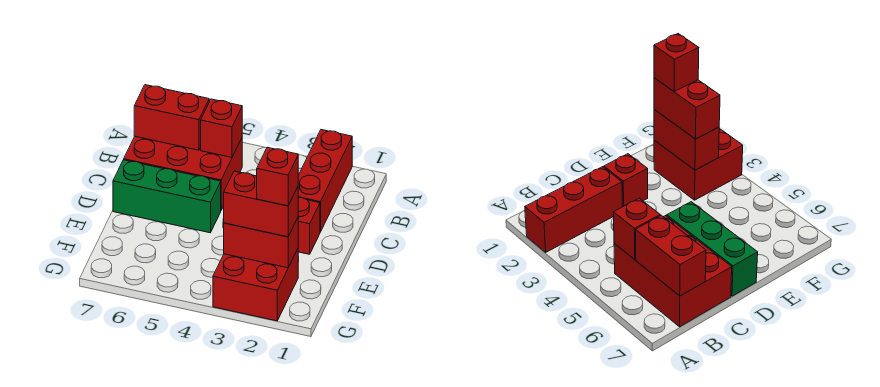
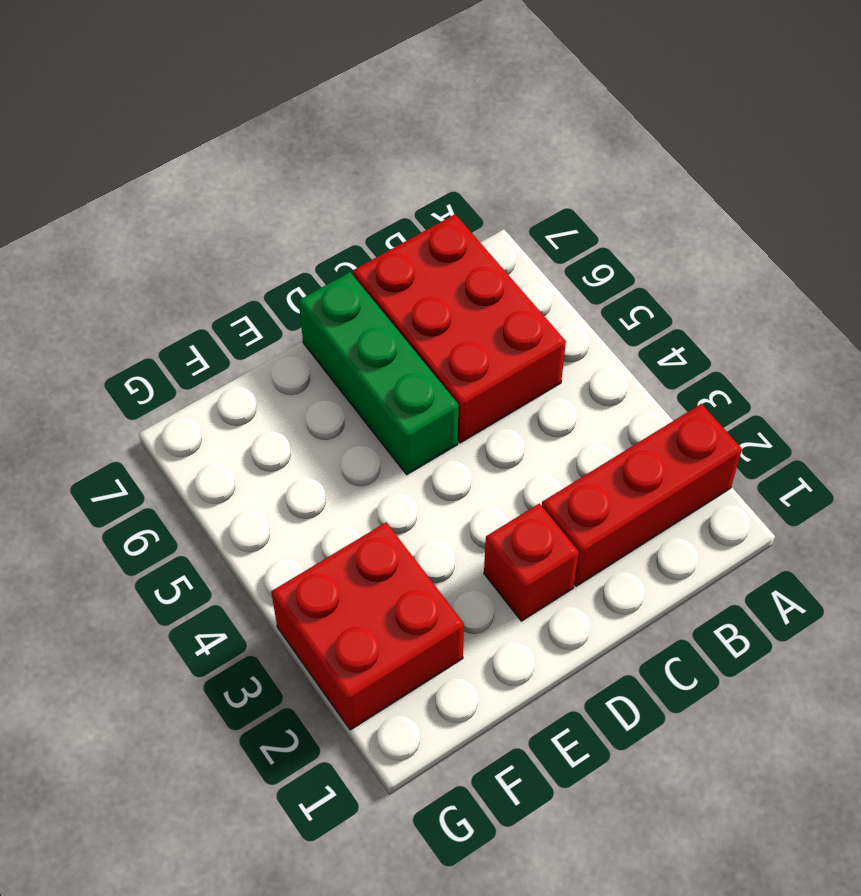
none -> red brick B5 level 2
none -> red brick B6:B7 level 2

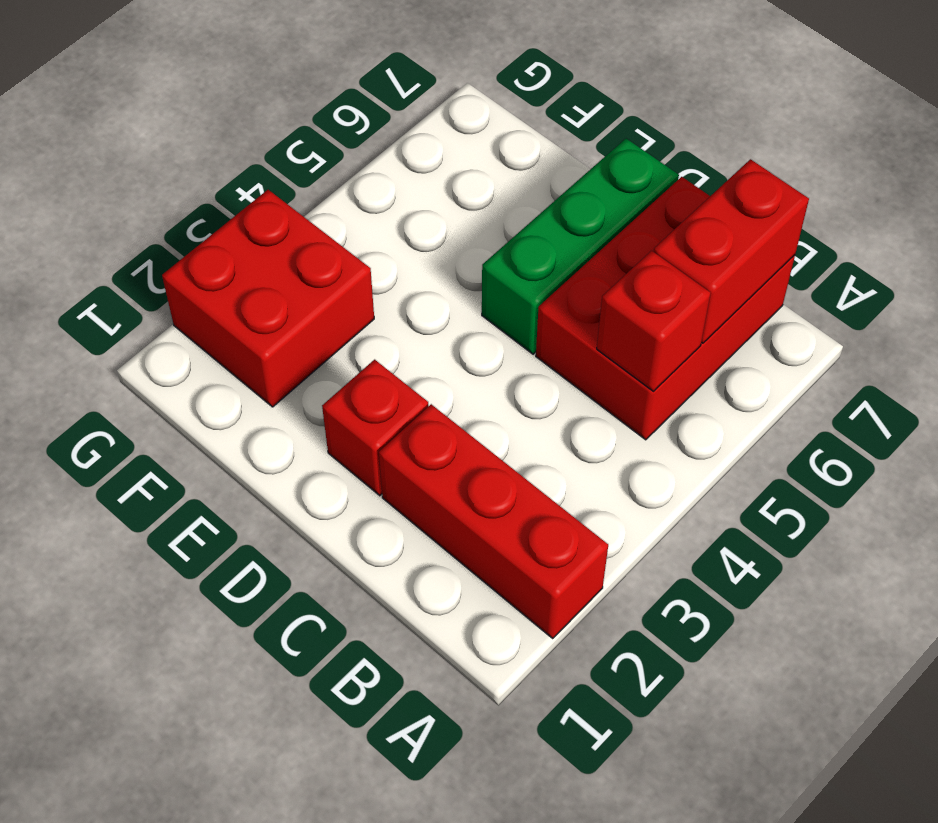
none -> red brick F2:F3 level 2
none -> red brick F2:F3 level 3

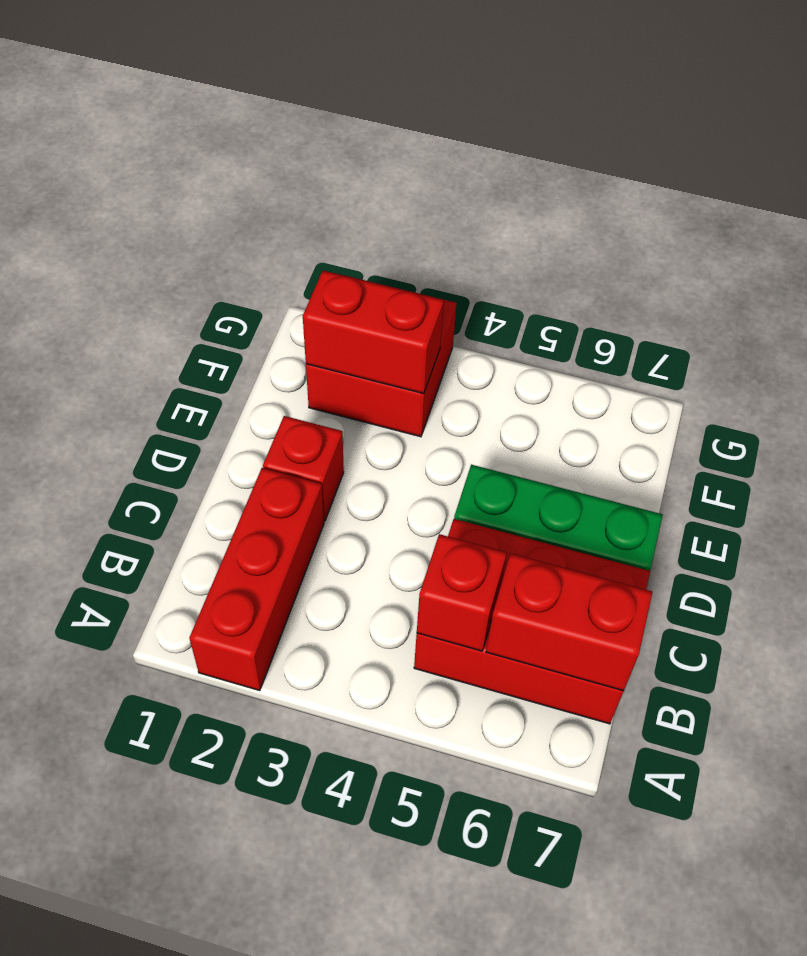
none -> red brick F2:F3 level 3
none -> red brick F2 level 4

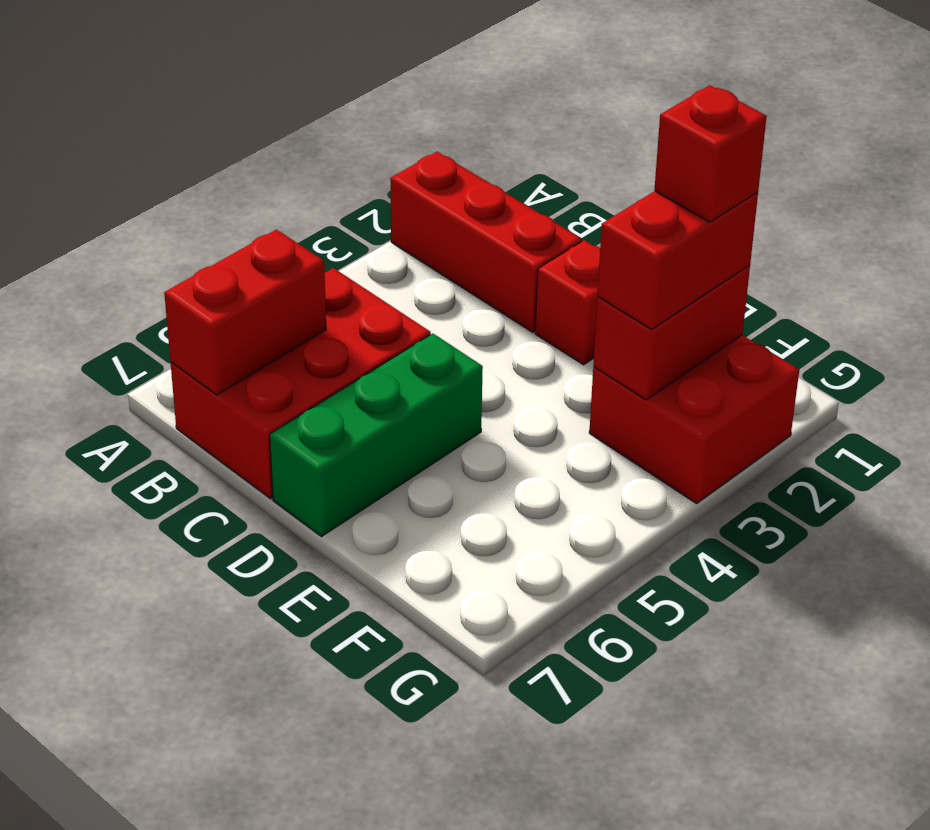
none -> red brick B5 level 2

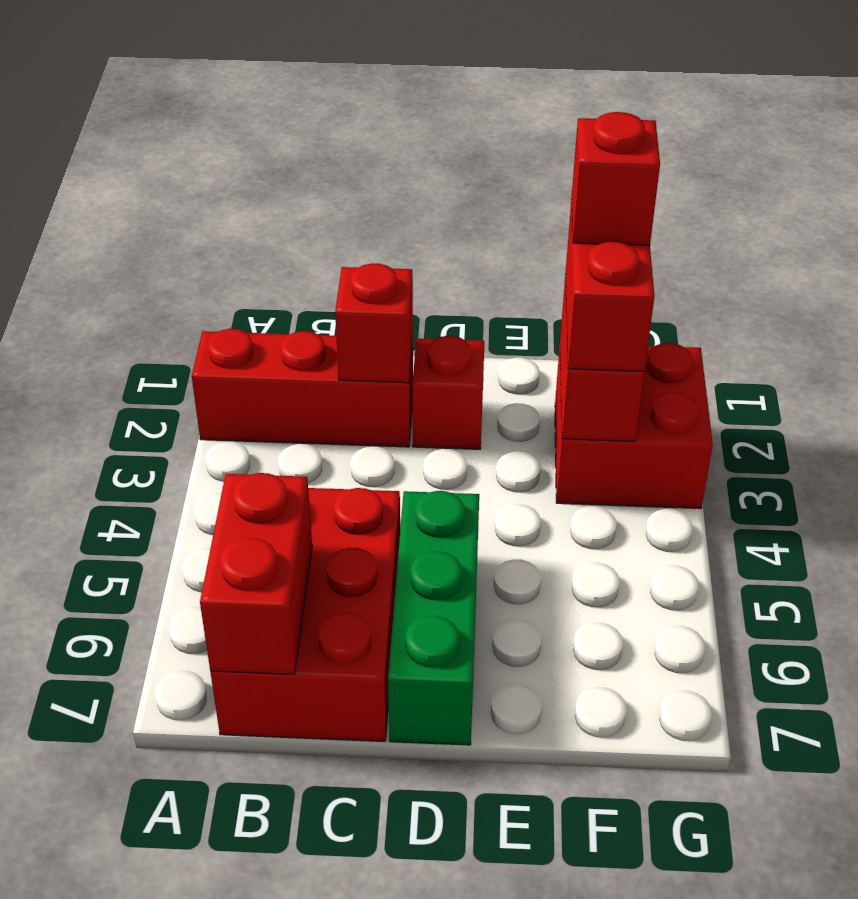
red brick C2 level 2 -> red brick B5 level 2

